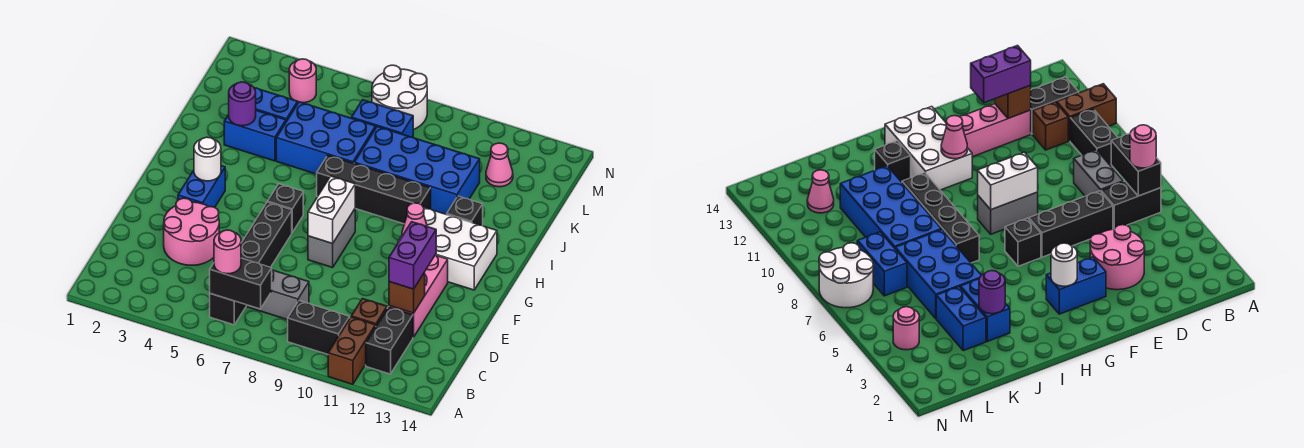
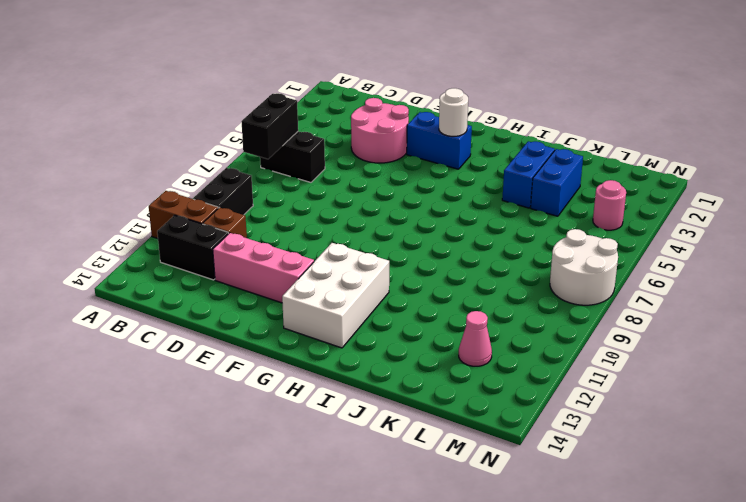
none -> grey brick C7:C8 level 1
none -> black brick D6:F6 level 1
none -> grey brick F8:G8 level 1
none -> black brick G6 level 1

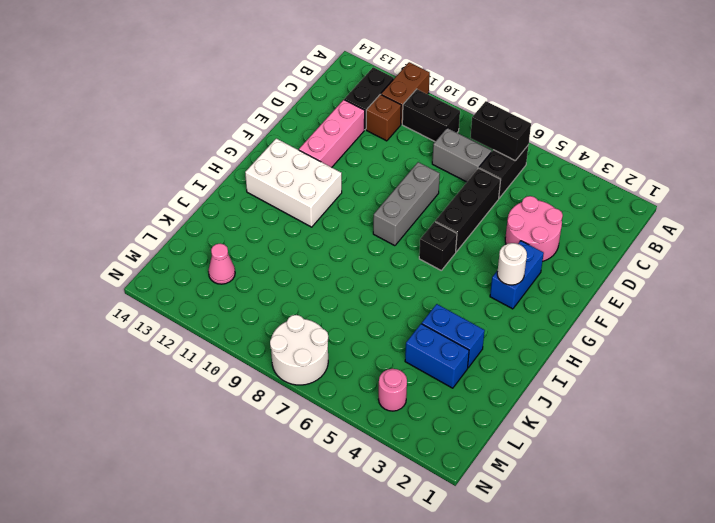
grey brick E8:G8 level 1 -> grey brick F8:G8 level 1
none -> black brick I7:I10 level 1
none -> black brick I12 level 1
none -> blue brick J5:K7 level 1
none -> blue brick J8:K11 level 1

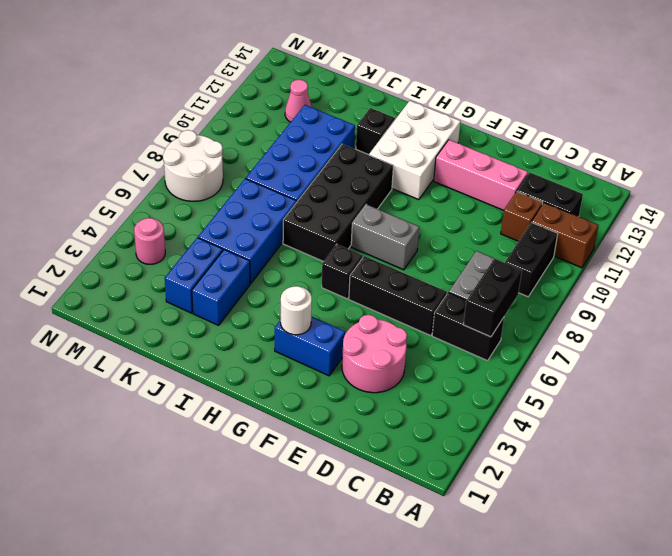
black brick H7:I10 level 1 -> black brick I7:I10 level 1
none -> blue brick L7:L8 level 1
none -> brown brick D12 level 2
none -> white brick F8:G8 level 2
none -> pink cone G11 level 2

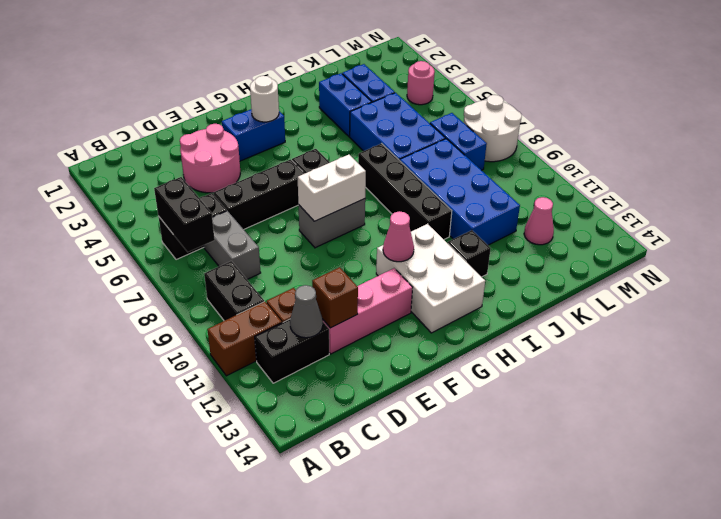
grey cone C12 level 2 -> none
none -> purple round brick J3 level 2
none -> pink round brick B6 level 3
none -> purple brick D12:E12 level 3

